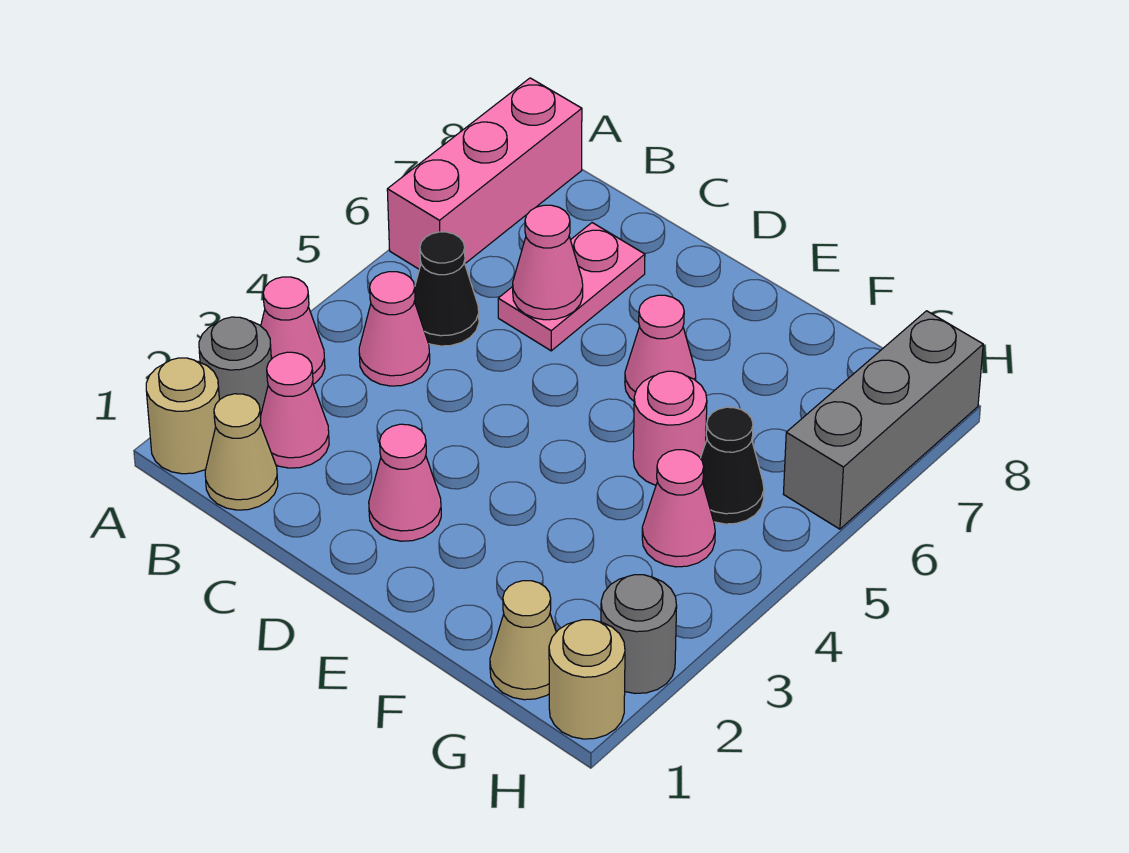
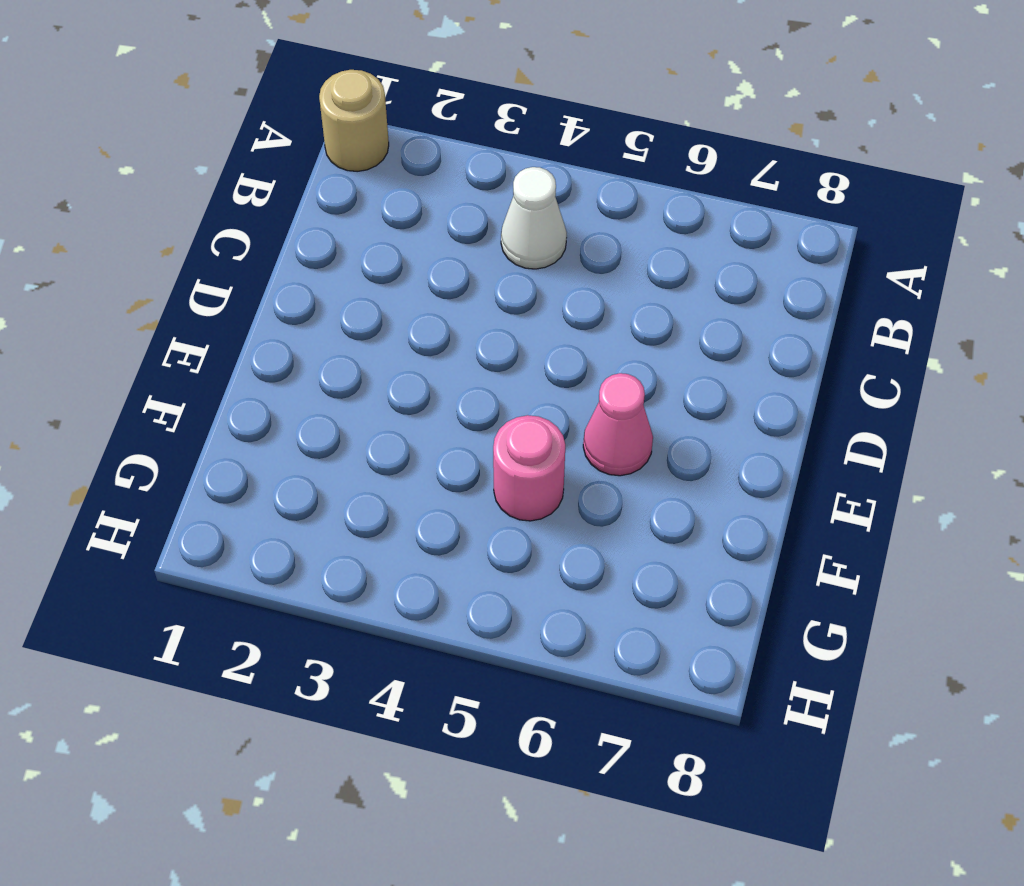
white cone B4 level 1 -> pink cone B4 level 1
none -> grey round brick A2 level 1
none -> pink cone A3 level 1
none -> pink brick A6:A8 level 1

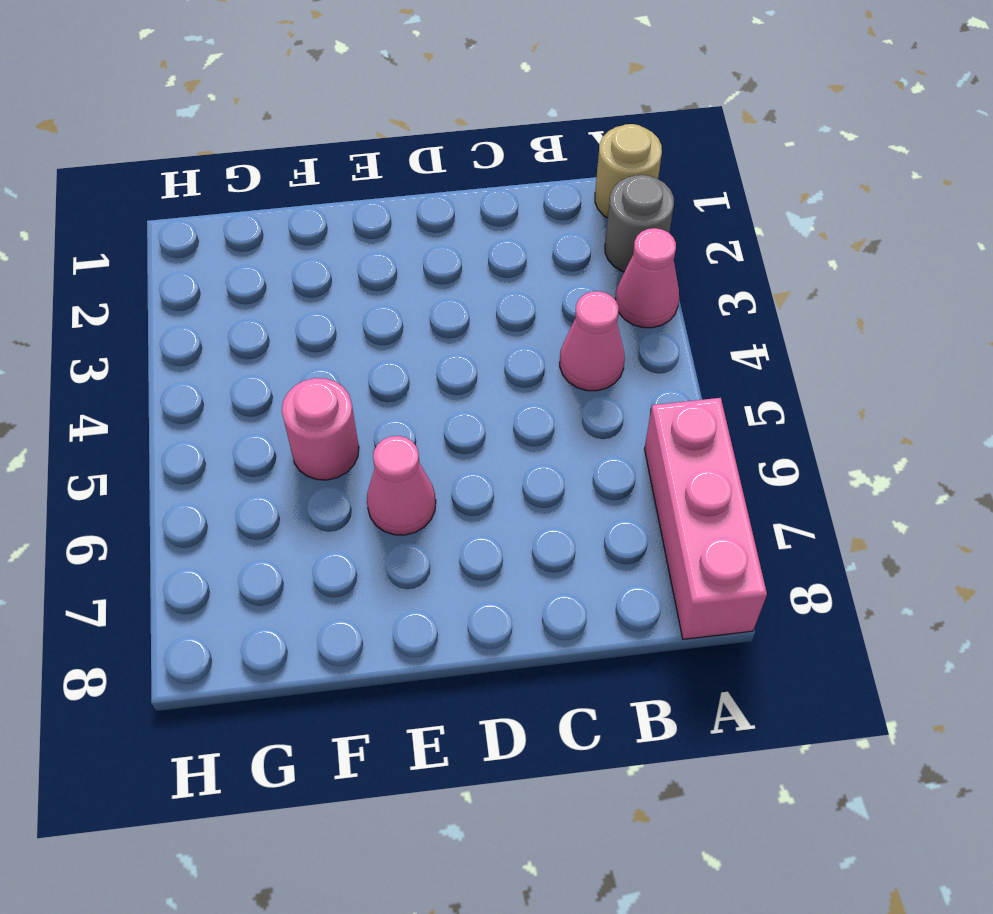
none -> tan cone B1 level 1
none -> pink cone B2 level 1
none -> black cone B5 level 1

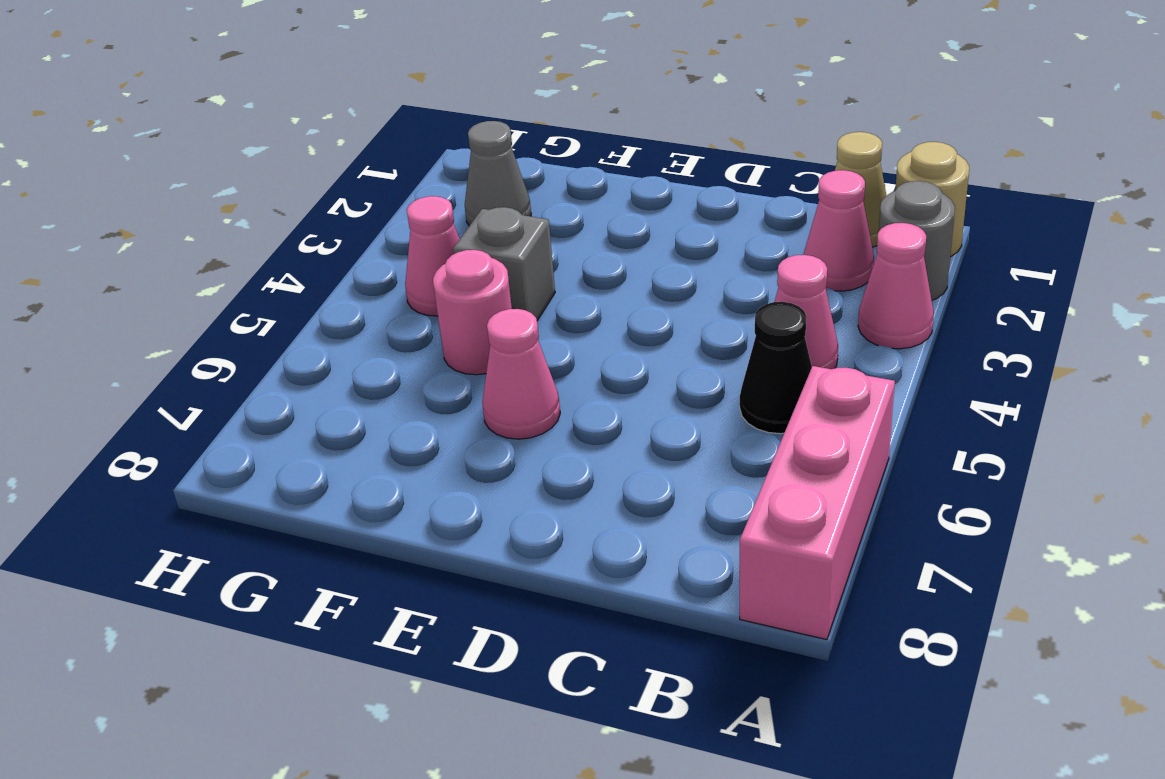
grey brick F4 level 1 -> none
grey cone G2 level 1 -> none
none -> pink plate C6:C7 level 1
none -> pink cone D2 level 1
none -> tan cone G1 level 1

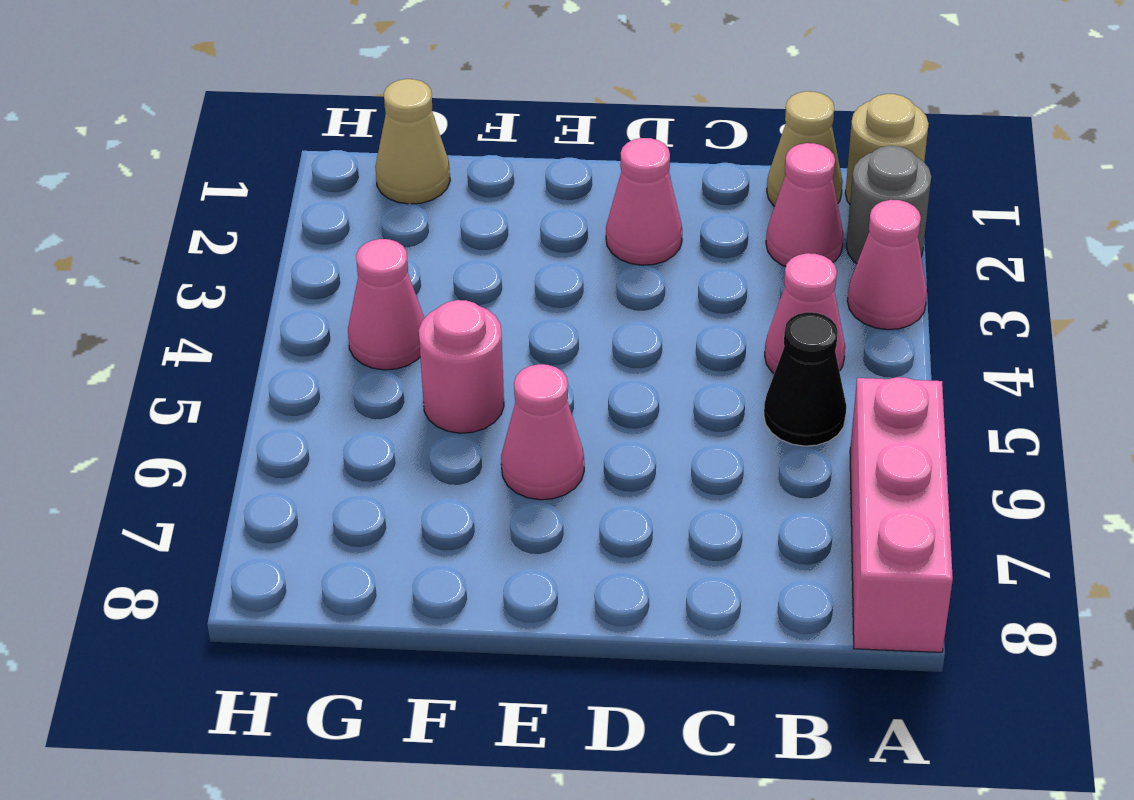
none -> pink plate C6:C7 level 1
none -> black cone G5 level 1
none -> tan round brick H1 level 1

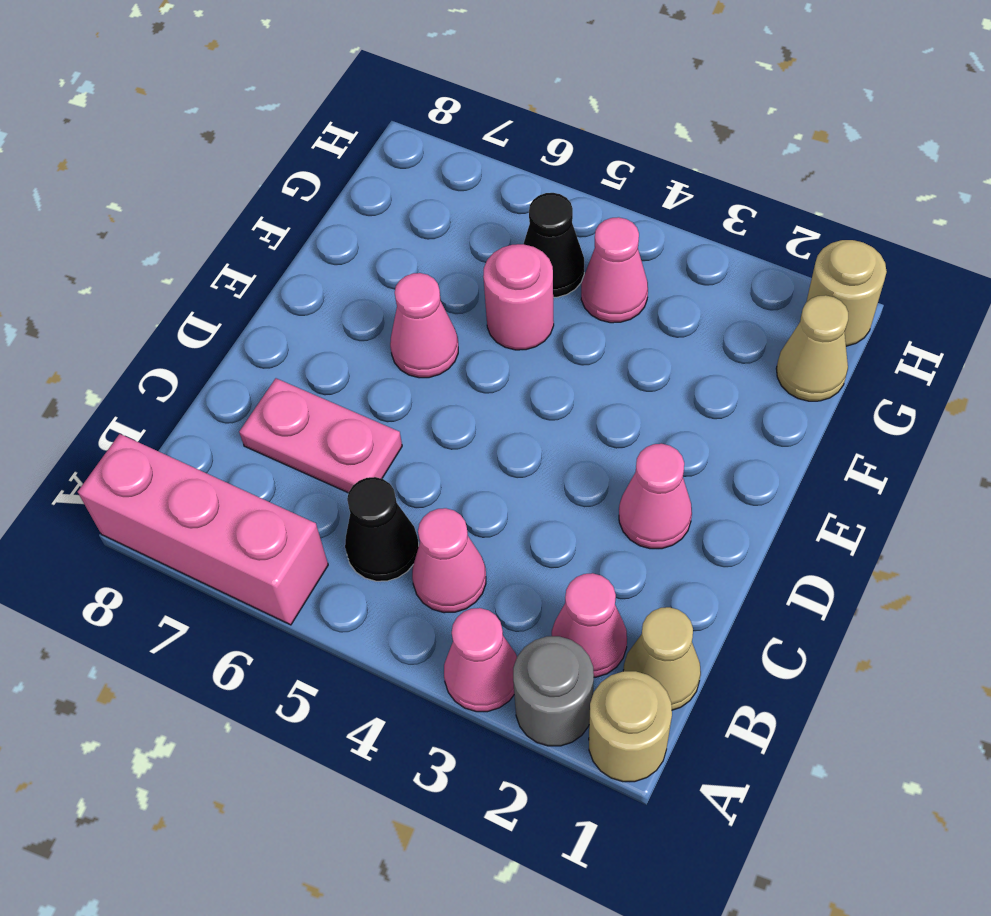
none -> grey round brick H2 level 1
none -> grey brick H6:H8 level 1
none -> pink cone C6 level 2

